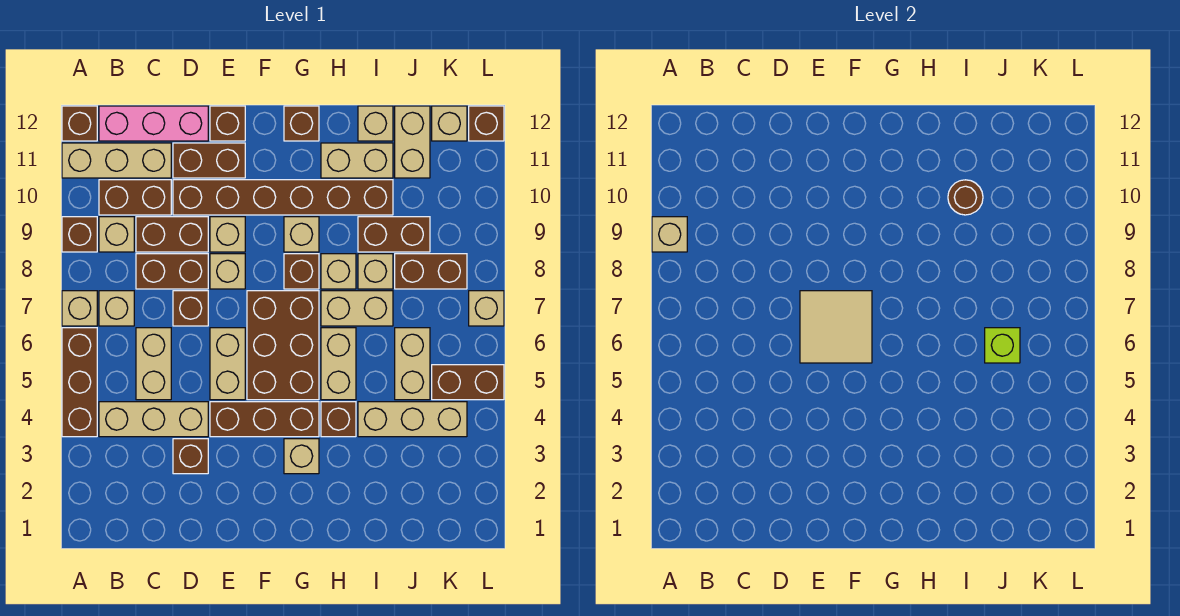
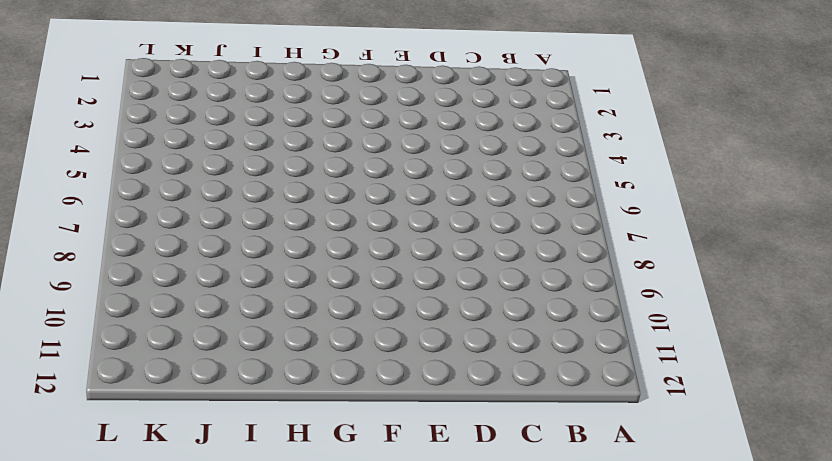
none -> brown brick A4:A6 level 1
none -> tan brick A7 level 1
none -> brown brick A9 level 1
none -> tan brick A11:C11 level 1

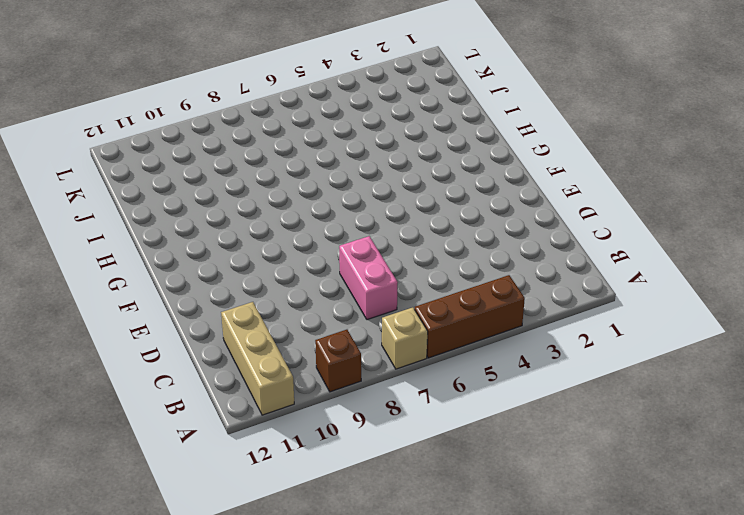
pink brick C7:D7 level 1 -> brown brick D7 level 1
none -> brown brick A12 level 1
none -> tan brick B4:D4 level 1
none -> tan brick B7 level 1
none -> tan brick B9 level 1

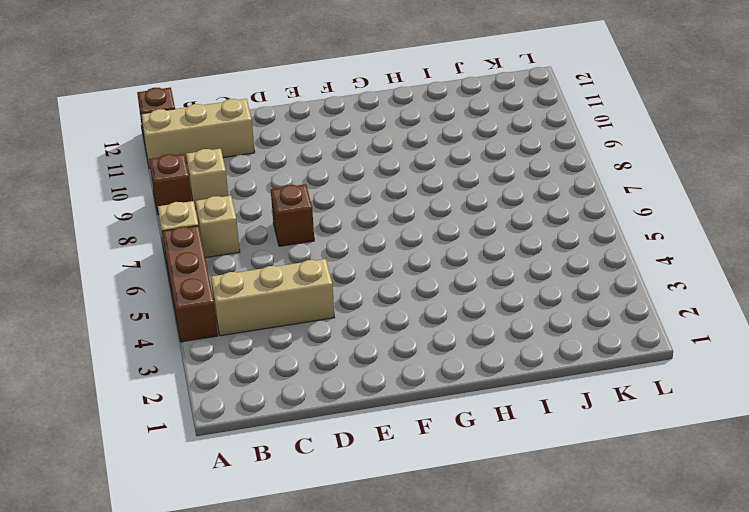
none -> brown brick B10:C10 level 1
none -> pink brick B12:D12 level 1
none -> tan brick C5:C6 level 1
none -> brown brick C8:D8 level 1

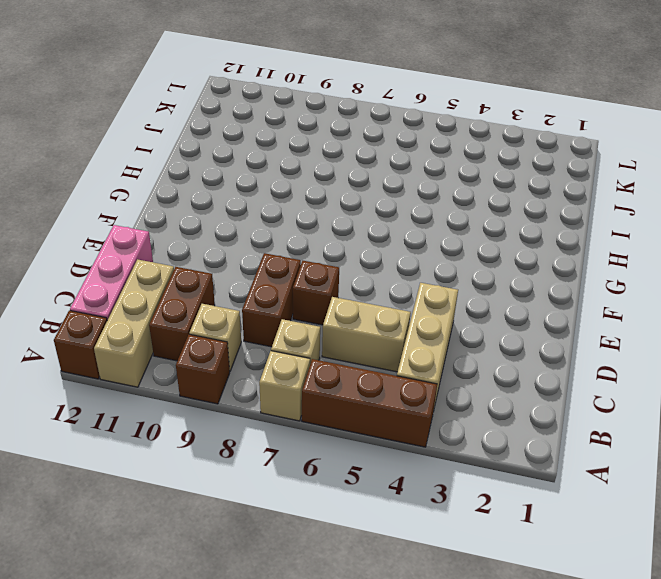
none -> brown brick C9:D9 level 1
none -> brown brick D3 level 1
none -> brown brick D10:I10 level 1
none -> brown brick D11:E11 level 1

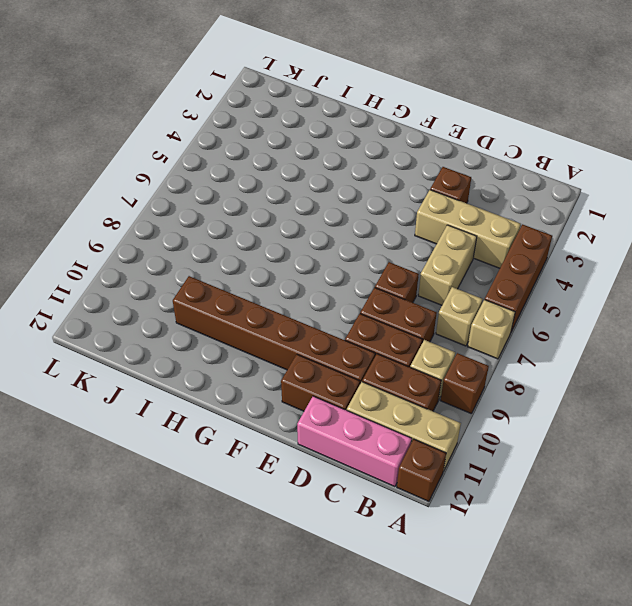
none -> brown brick E4:G4 level 1
none -> tan brick E5:E6 level 1
none -> tan brick E8 level 1
none -> tan brick E9 level 1

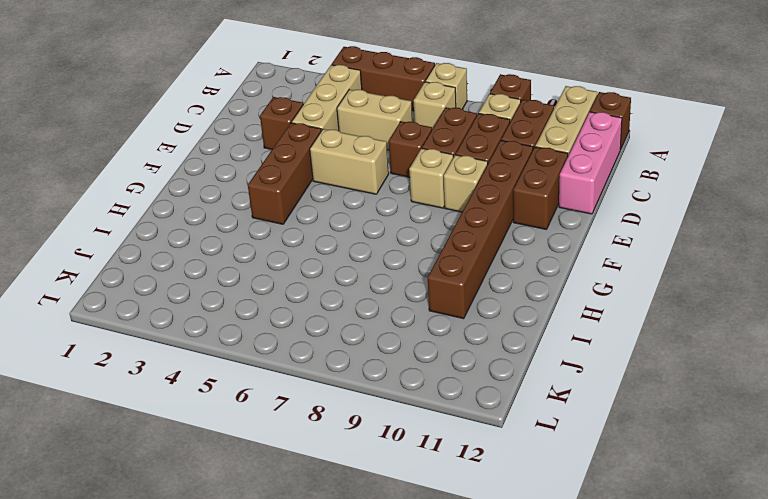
none -> brown brick E12 level 1
none -> brown brick F5:G7 level 1
none -> tan brick G3 level 1
none -> brown brick G8 level 1

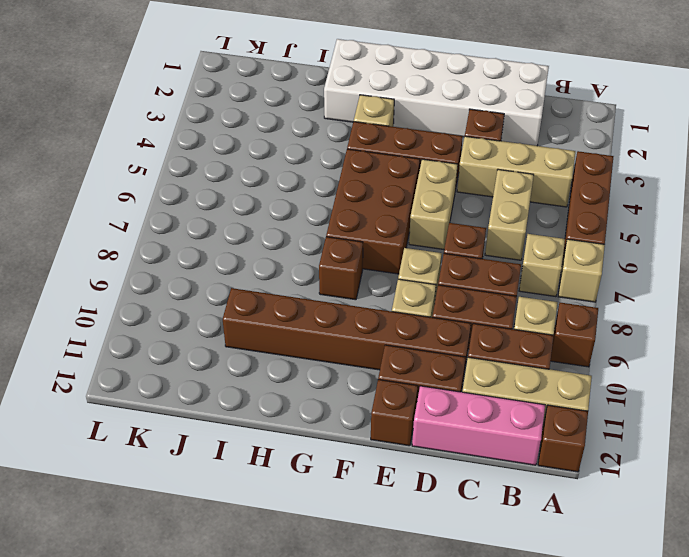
white brick C1:H2 level 1 -> none
none -> tan brick G9 level 1
none -> brown brick G12 level 1
none -> brown brick H4 level 1
none -> tan brick H5:H6 level 1

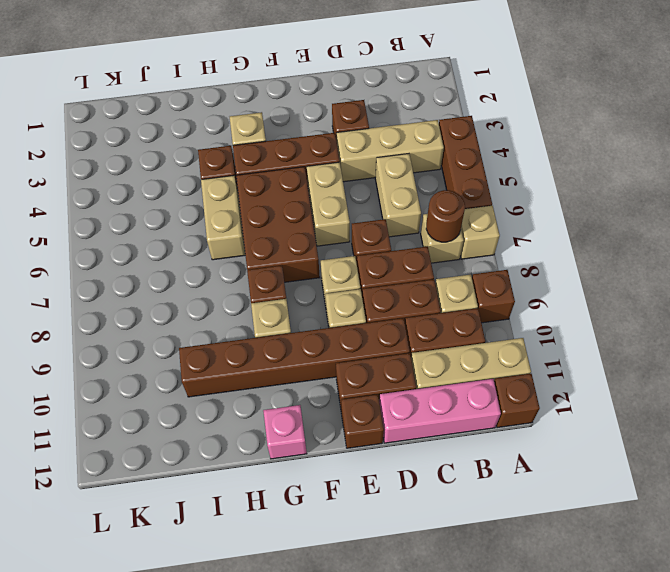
brown round brick B7 level 2 -> brown round brick I10 level 2
pink brick G12 level 1 -> brown brick G12 level 1
none -> tan brick H7:I7 level 1
none -> tan brick H8 level 1
none -> tan brick H11:I11 level 1
none -> tan brick I4:K4 level 1

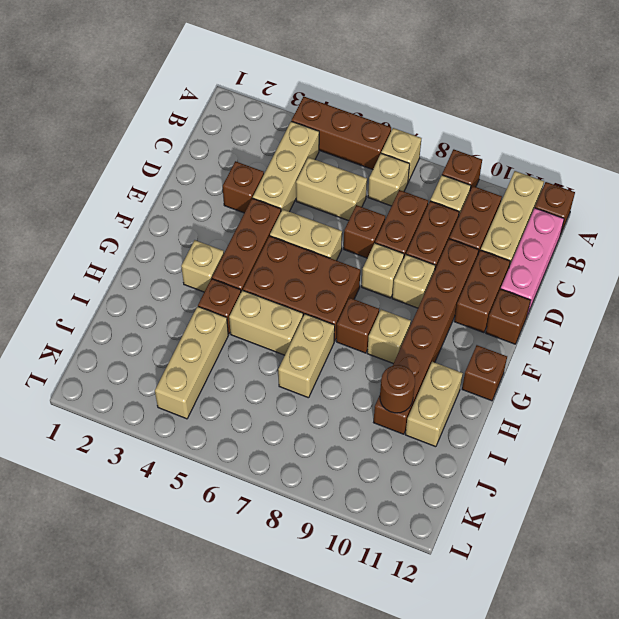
none -> tan brick H8 level 1
none -> tan brick I8 level 1
none -> brown brick I9:J9 level 1
none -> tan brick I12 level 1

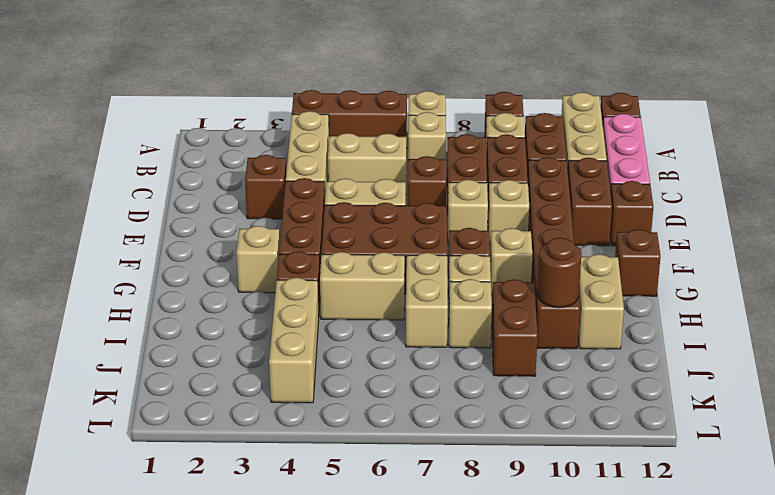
none -> tan brick I12 level 1
none -> tan brick J5:J6 level 1
none -> brown brick J8:K8 level 1
none -> tan brick J11:J12 level 1

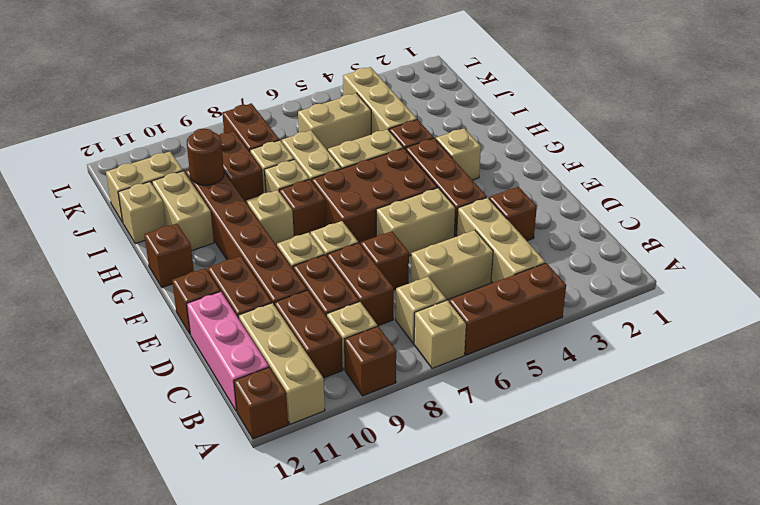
none -> brown brick K5:L5 level 1
none -> tan brick K12 level 1
none -> tan brick L7 level 1
none -> brown brick L12 level 1

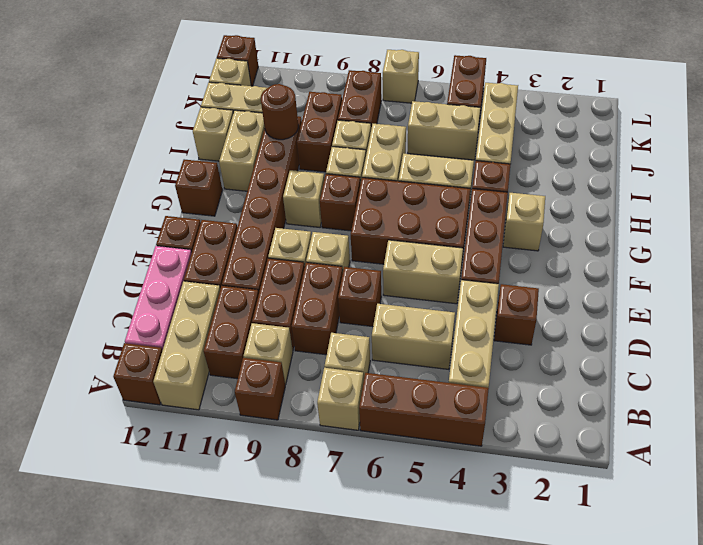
none -> tan brick A9 level 2
none -> tan tile E6:F7 level 2
none -> lime brick J6 level 2

